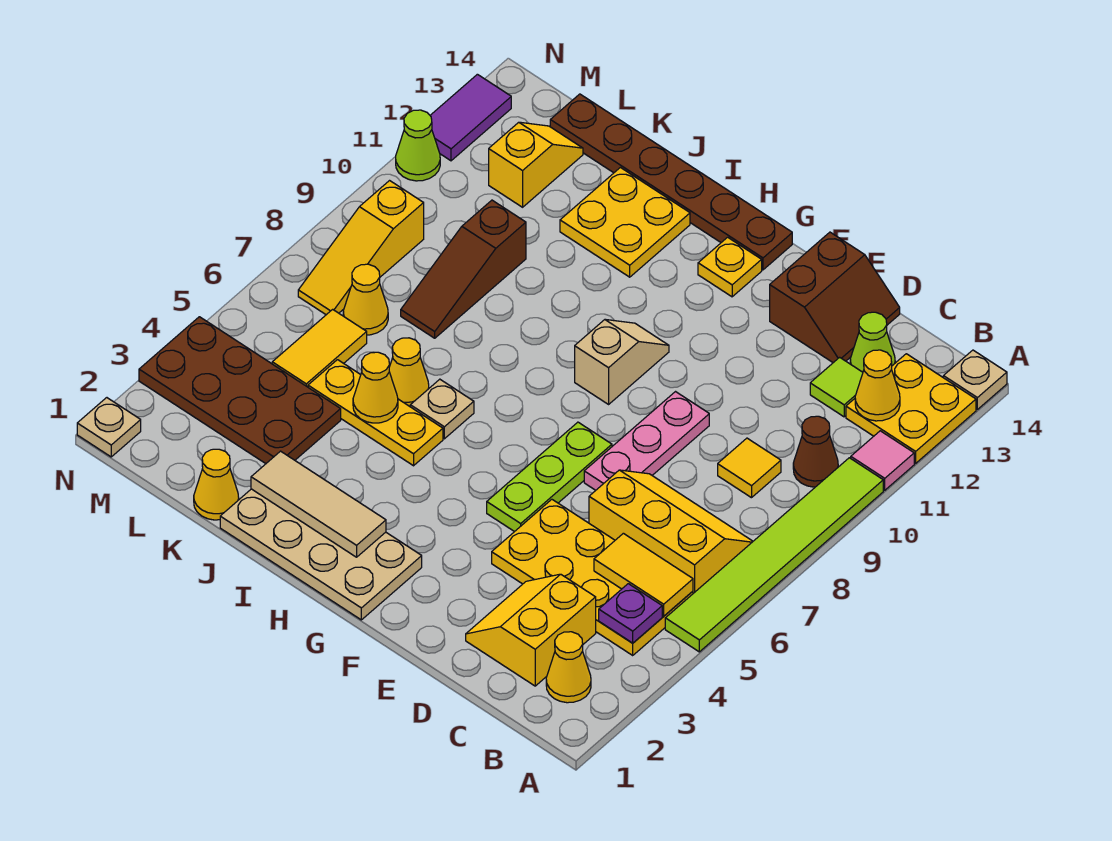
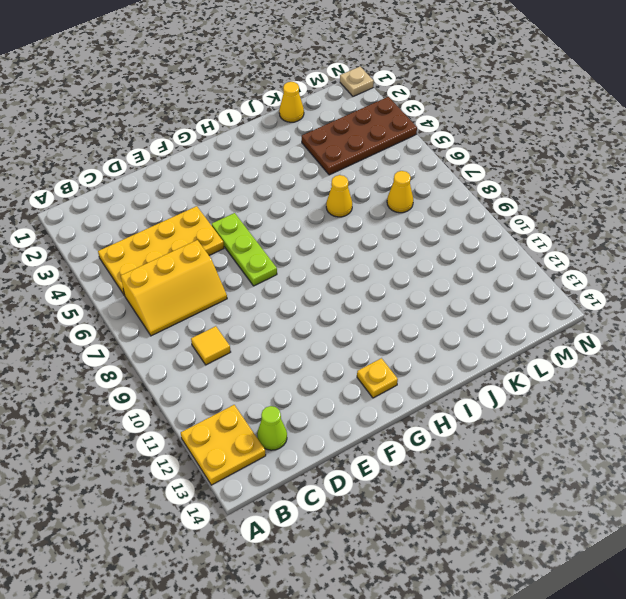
none -> lime tile A5:A10 level 1
none -> pink tile A11 level 1
none -> tan plate A14 level 1
none -> yellow cone B2 level 1

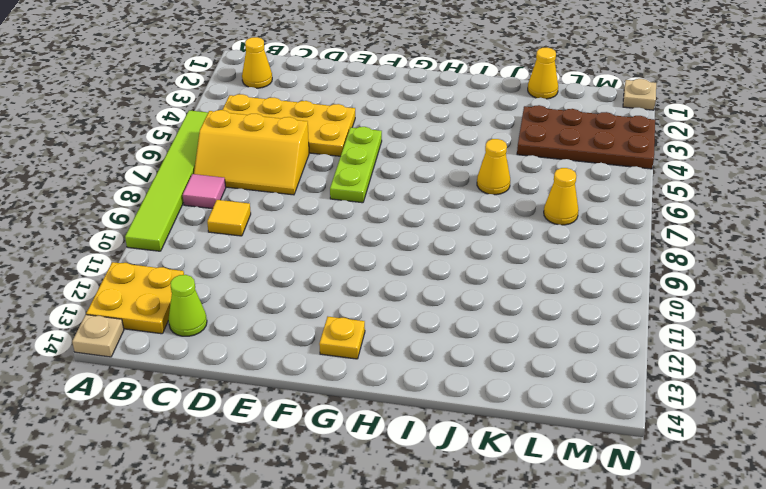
pink tile B8 level 1 -> pink tile A11 level 1
none -> brown cone B10 level 1
none -> yellow slope C2:D3 level 1 top C
none -> lime tile C12 level 1
none -> brown slope D13:E14 level 1 top E

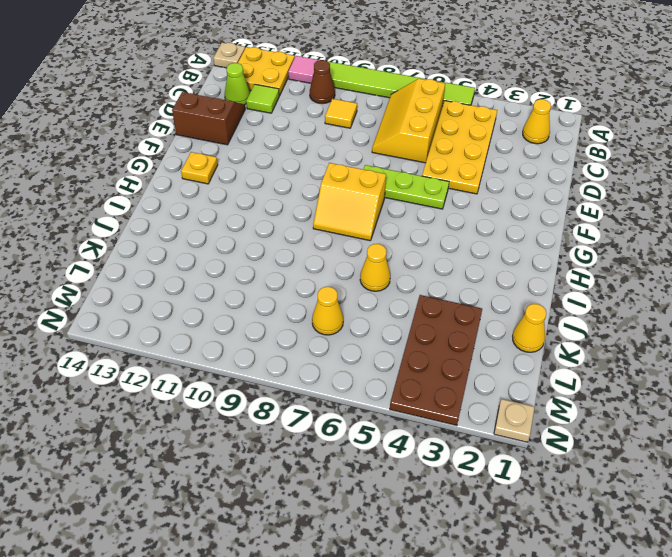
yellow slope G7:H8 level 1 top G -> yellow slope C2:D3 level 1 top C
none -> pink plate E7:E9 level 1
none -> tan plate G1:J2 level 1
none -> tan slope G9:G10 level 1 top 9
none -> brown plate G14:L14 level 1

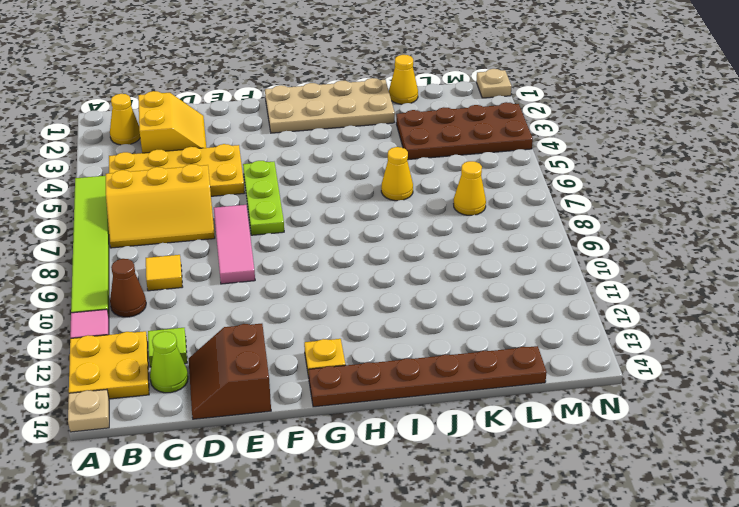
pink tile E7:E9 level 1 -> pink plate E7:E9 level 1
none -> tan slope G9:G10 level 1 top 9
none -> yellow plate I5:K5 level 1
none -> tan plate I6 level 1
none -> yellow plate I12:J13 level 1

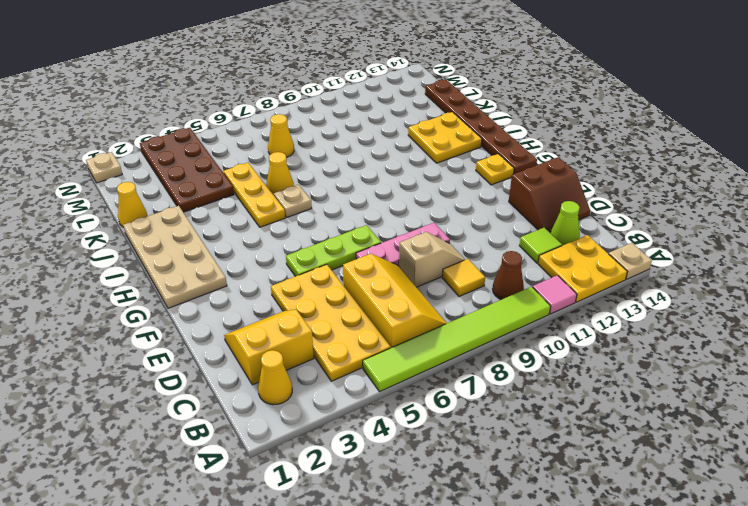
tan slope D8:D9 level 1 top 8 -> tan slope G9:G10 level 1 top 9
none -> brown slope K8:K10 level 1 top 10
none -> yellow tile L5:L6 level 1
none -> yellow slope L12:L13 level 1 top 12
none -> yellow slope M7:M9 level 1 top 9

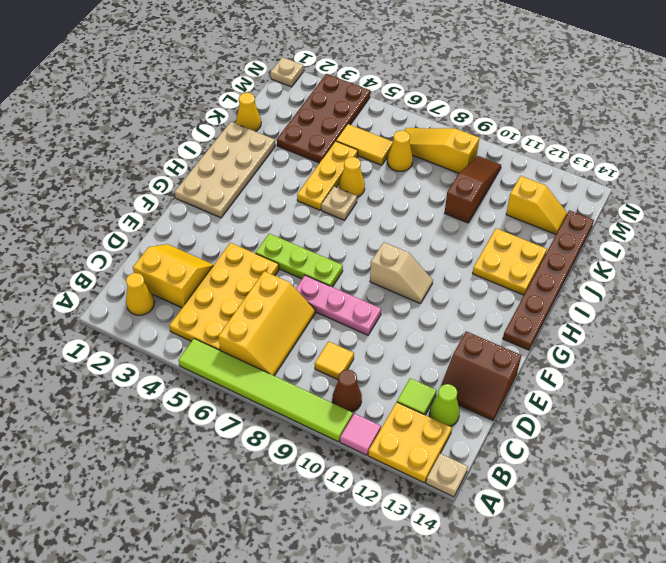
brown slope K10:M10 level 1 top K -> brown slope K8:K10 level 1 top 10
none -> yellow plate G13 level 1
none -> lime cone N11 level 1
none -> purple tile N12:N13 level 1
none -> purple plate B4 level 2

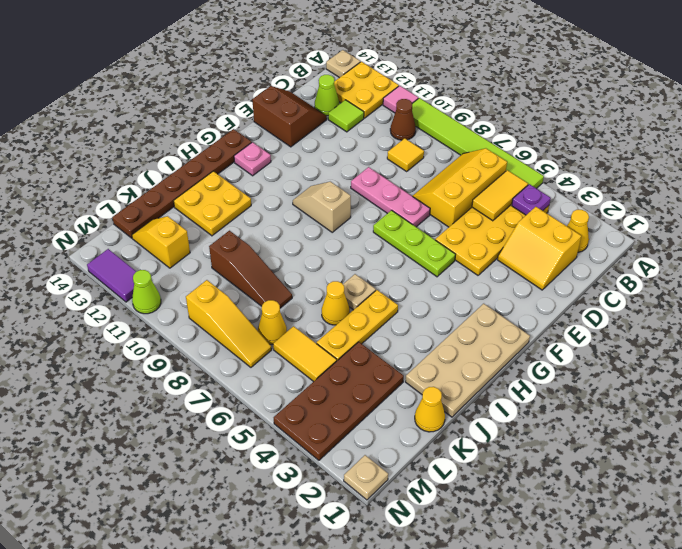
pink plate G13 level 1 -> yellow plate G13 level 1
none -> yellow cone B12 level 2
none -> tan tile H2:J2 level 2
none -> yellow cone J5 level 2

